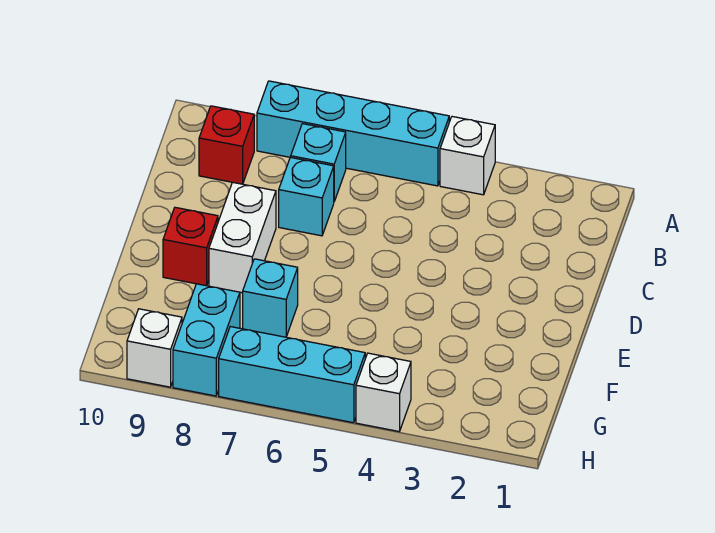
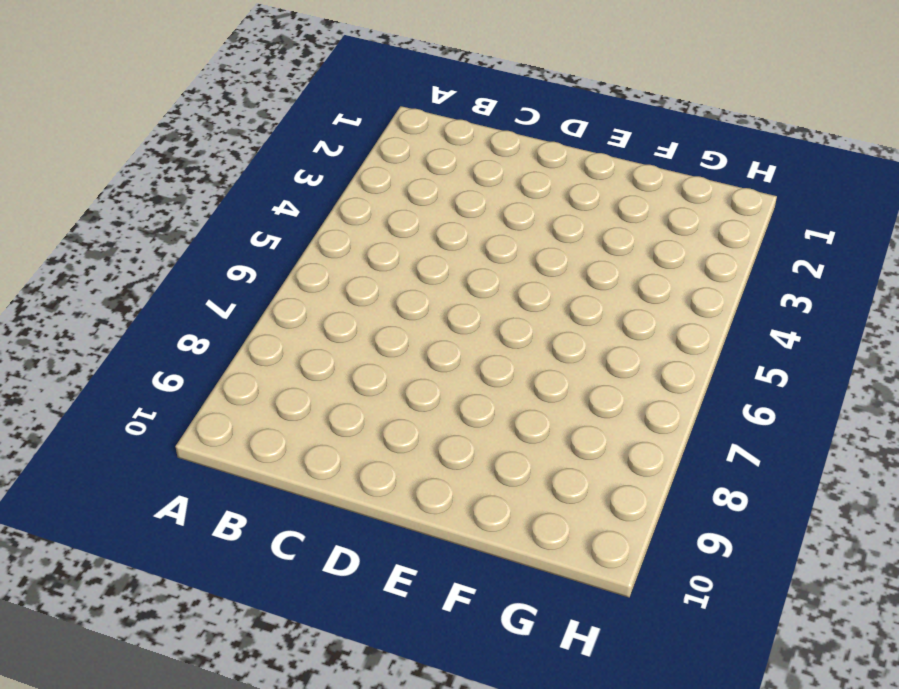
none -> white brick A4 level 1
none -> cyan brick A5:A8 level 1
none -> cyan brick B7 level 1

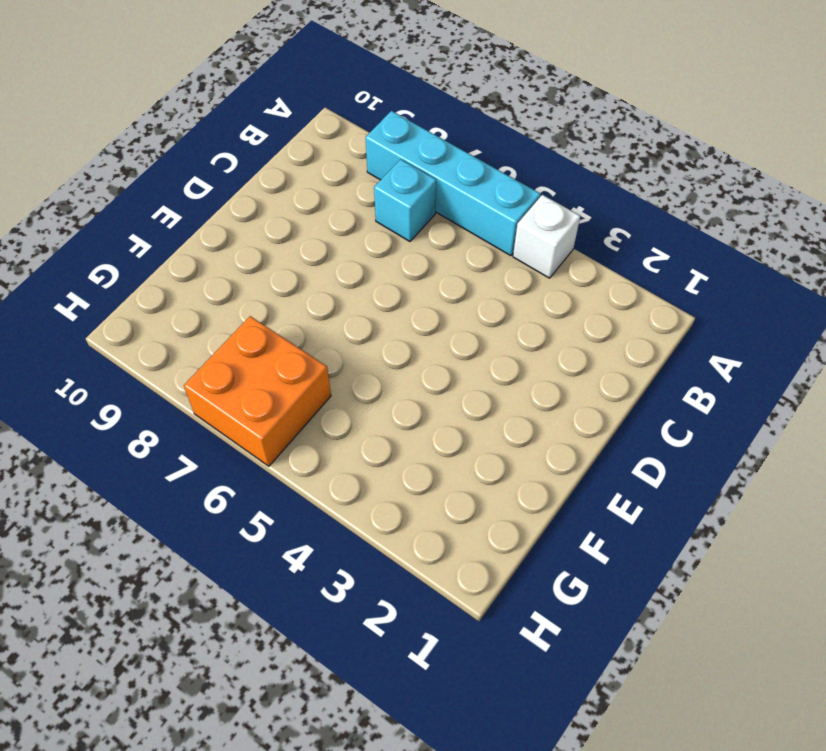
orange brick G6:H7 level 1 -> cyan brick H5:H7 level 1
none -> red brick B9 level 1
none -> cyan brick C7 level 1
none -> white brick D8:E8 level 1

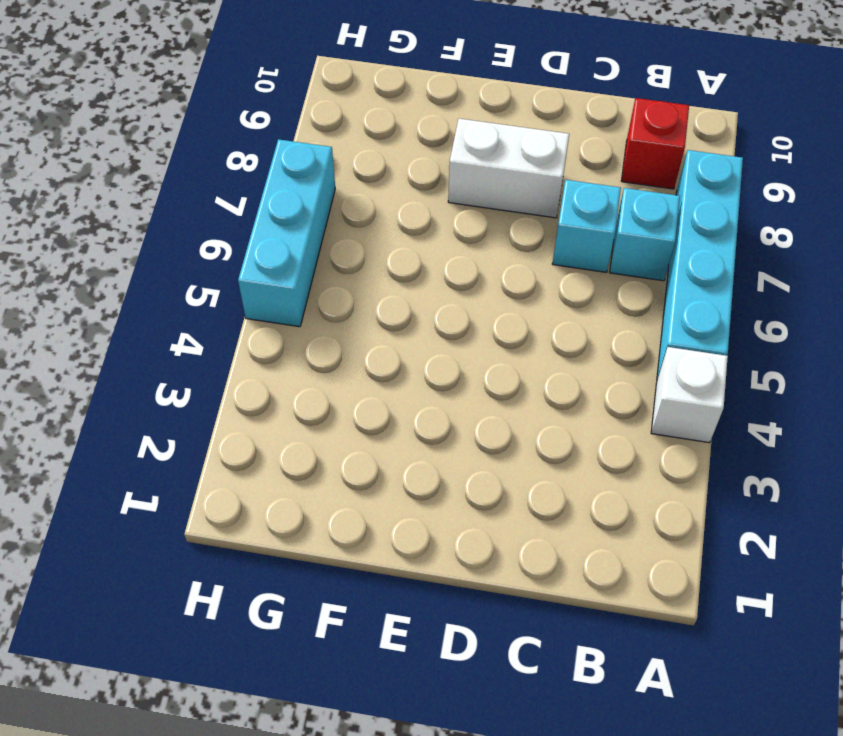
none -> red brick E9 level 1
none -> cyan brick F7 level 1
none -> cyan brick G8:H8 level 1

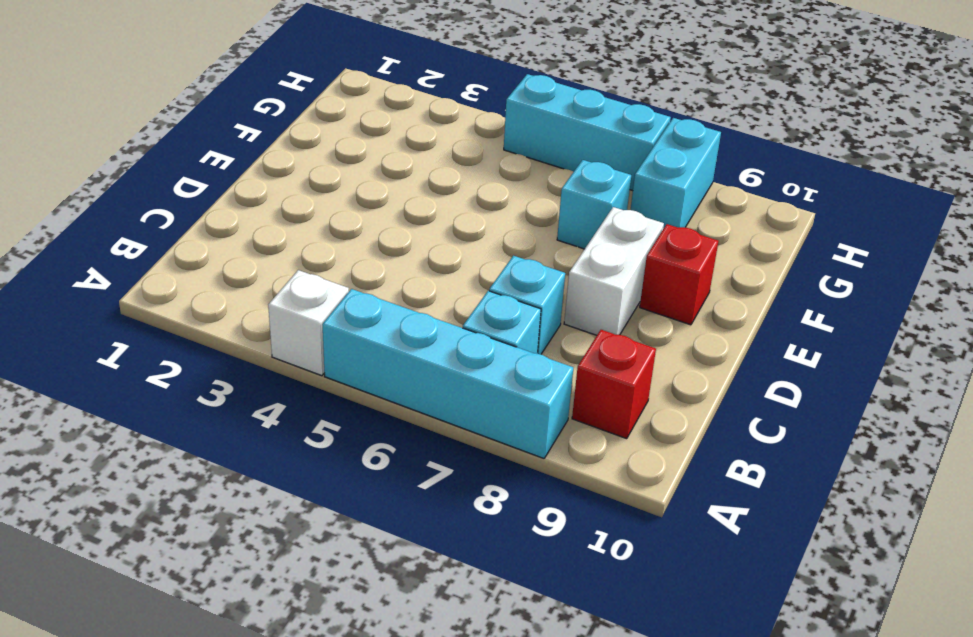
none -> white brick H4 level 1
none -> white brick H9 level 1

